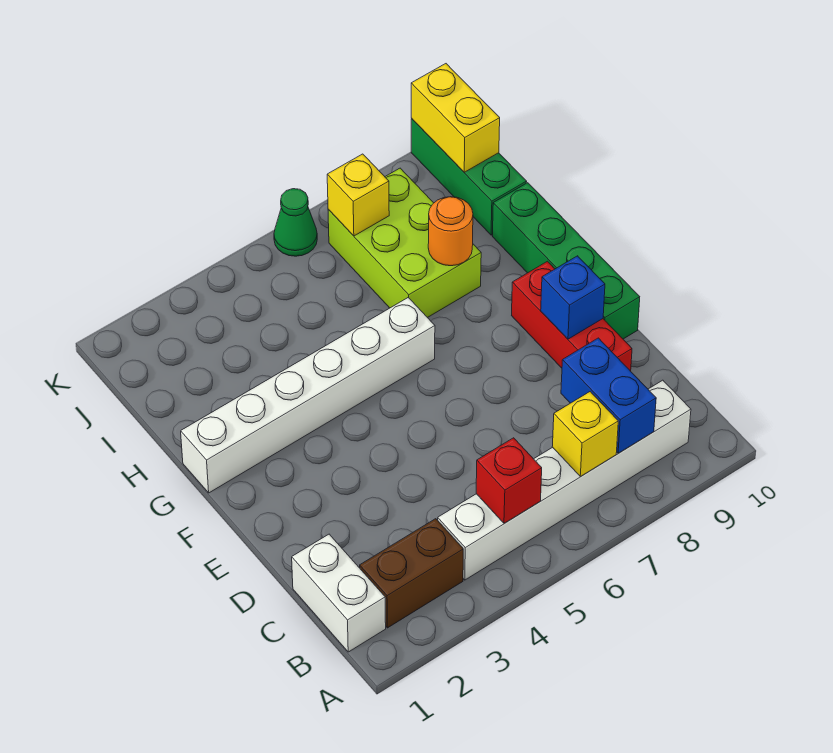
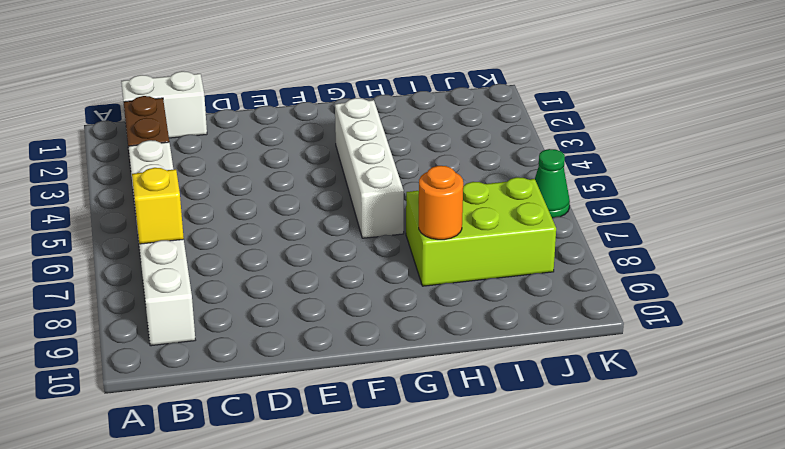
white brick G3:G6 level 1 -> white brick G1:G6 level 1
none -> red brick D9:F9 level 1
none -> green brick E10:H10 level 1
none -> green brick I10:K10 level 1

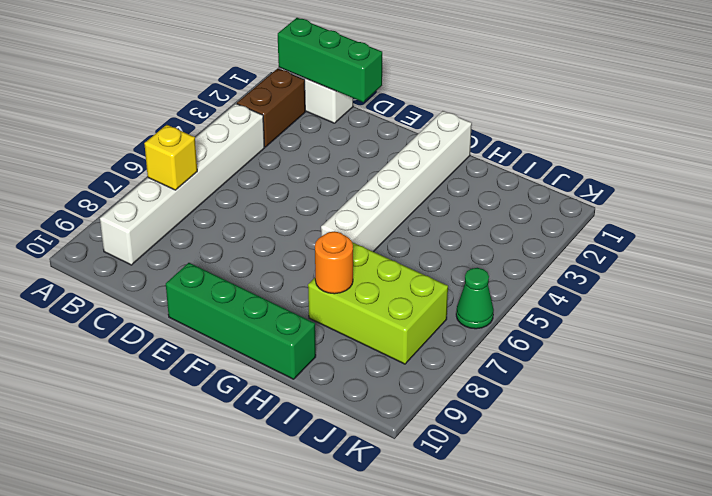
green brick B1:D1 level 2 -> green brick I10:K10 level 1
none -> red brick D9:F9 level 1
none -> red brick B5 level 2
none -> blue brick B8:C8 level 2

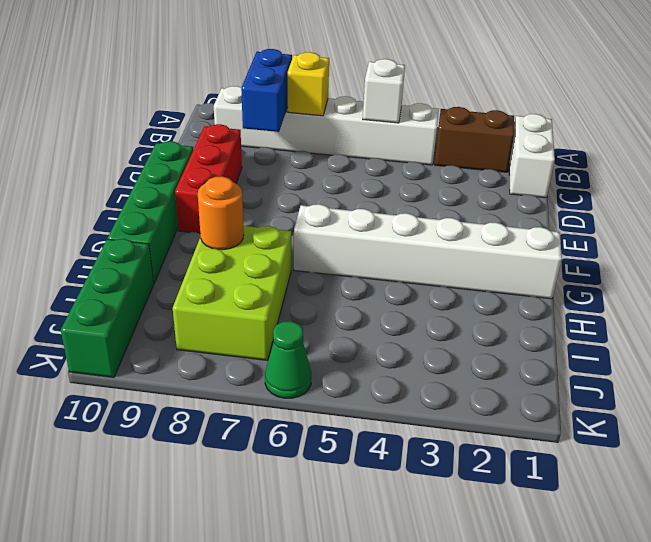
white brick B5 level 2 -> red brick B5 level 2
none -> blue brick E9 level 2
none -> yellow brick J7 level 2
none -> yellow brick J10:K10 level 2

